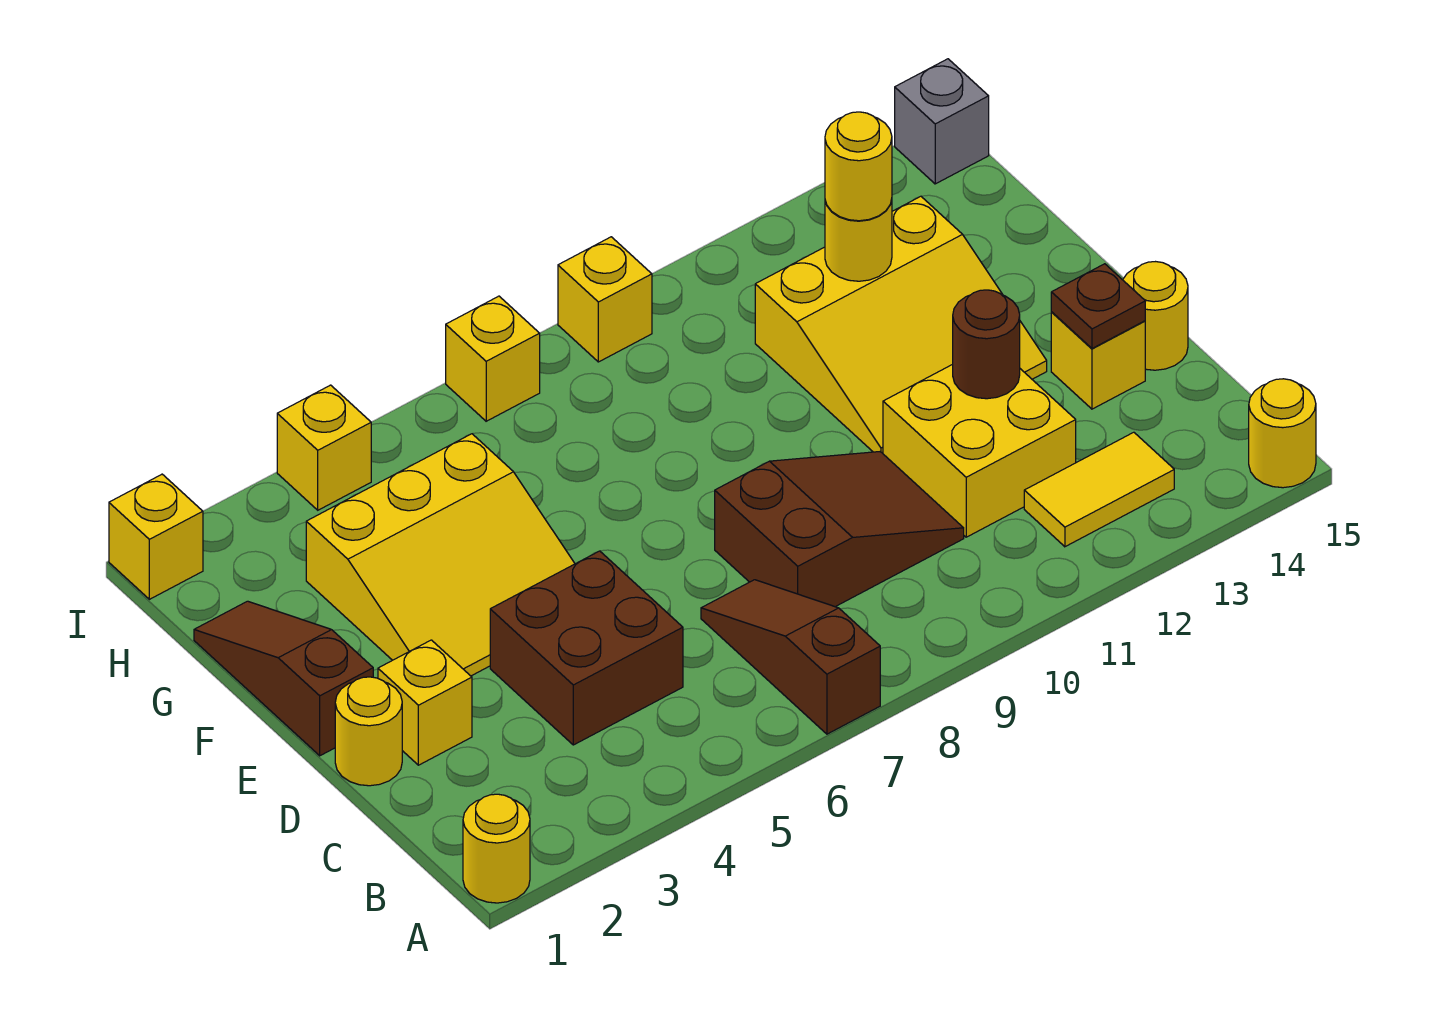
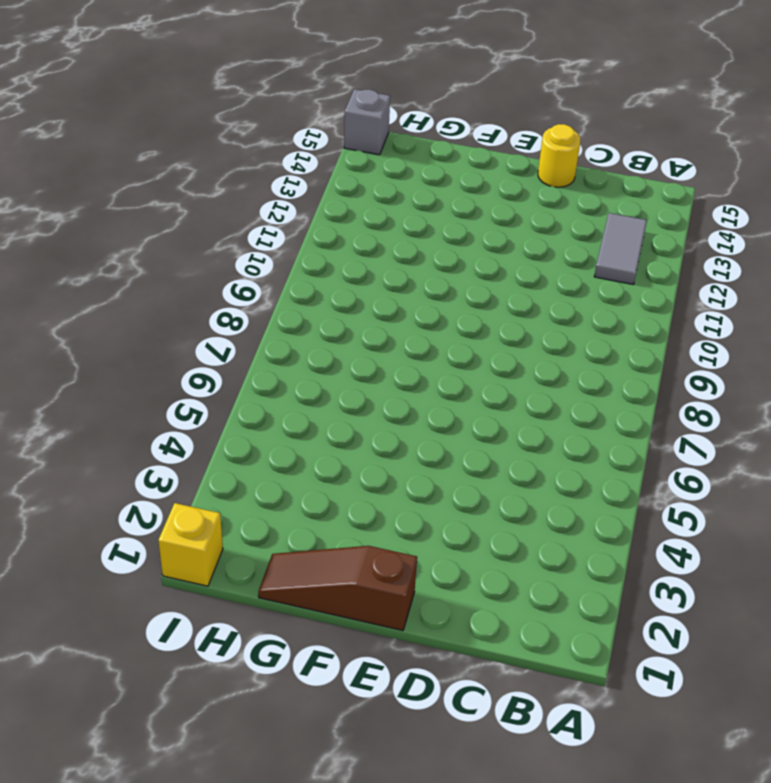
grey tile B12:B13 level 1 -> yellow tile B12:B13 level 1
none -> yellow round brick A1 level 1
none -> brown slope A7:C7 level 1 top A
none -> yellow round brick A15 level 1

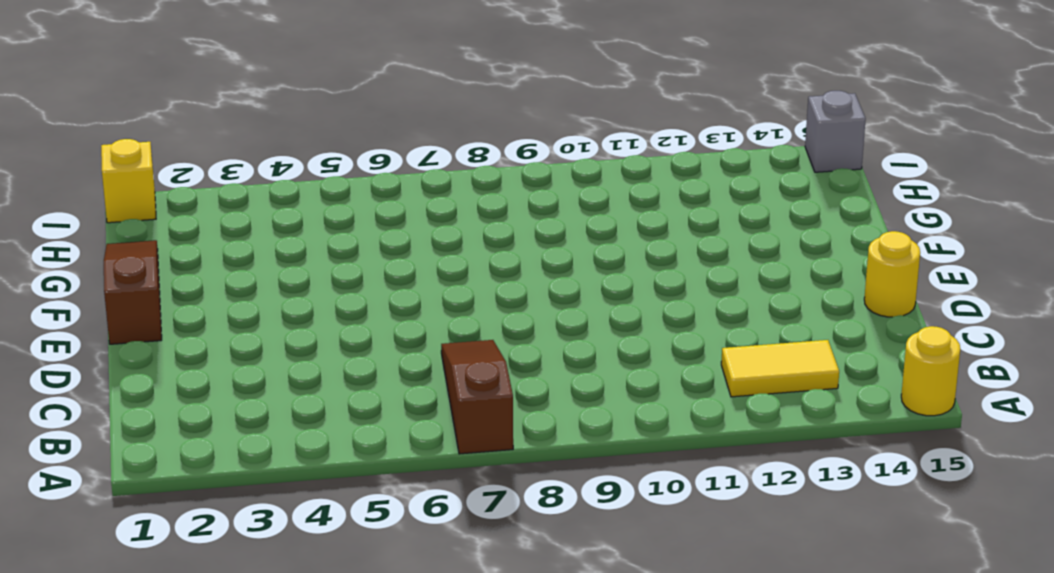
none -> yellow round brick A1 level 1
none -> brown brick C4:D5 level 1
none -> brown slope C8:D10 level 1 top 8

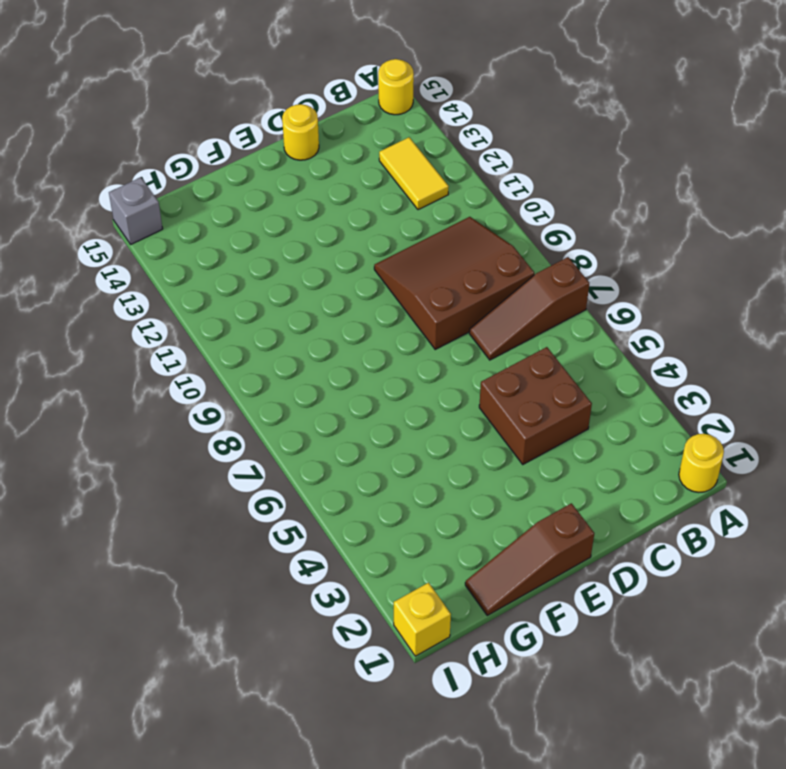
brown slope B8:D10 level 1 top 8 -> brown slope C8:D10 level 1 top 8
none -> yellow brick C11:D12 level 1
none -> yellow round brick D1 level 1
none -> yellow brick D2 level 1

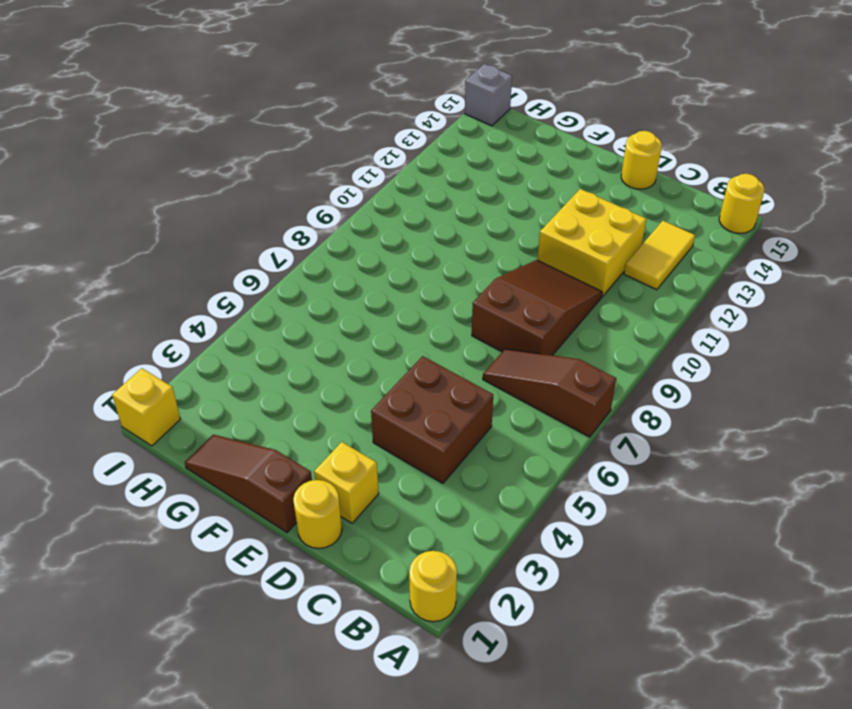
none -> yellow brick D14 level 1
none -> yellow slope E3:G5 level 1 top G
none -> yellow slope E11:G13 level 1 top G

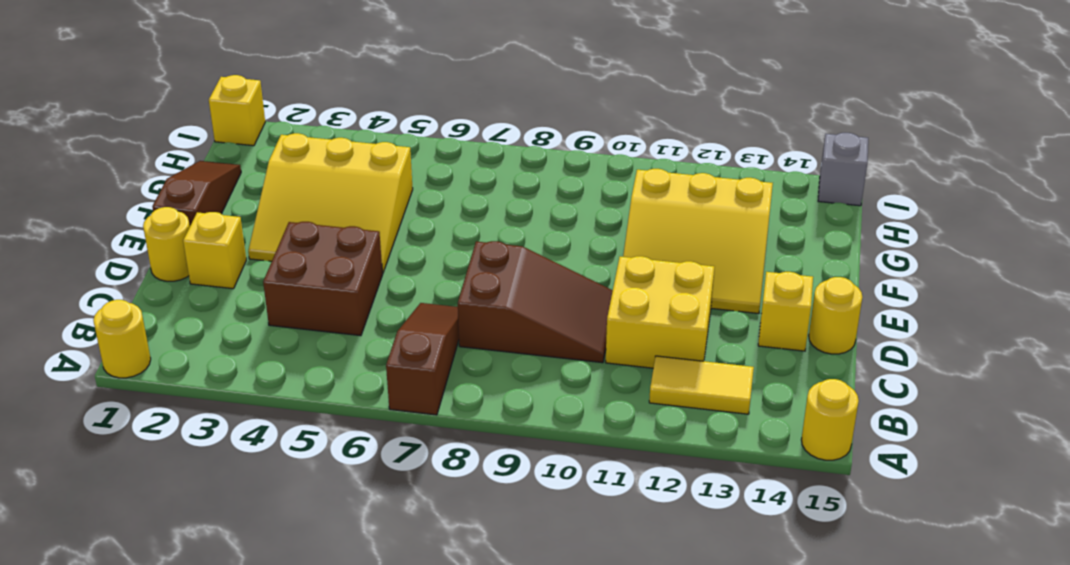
none -> yellow brick I4 level 1
none -> yellow brick I7 level 1
none -> yellow brick I9 level 1

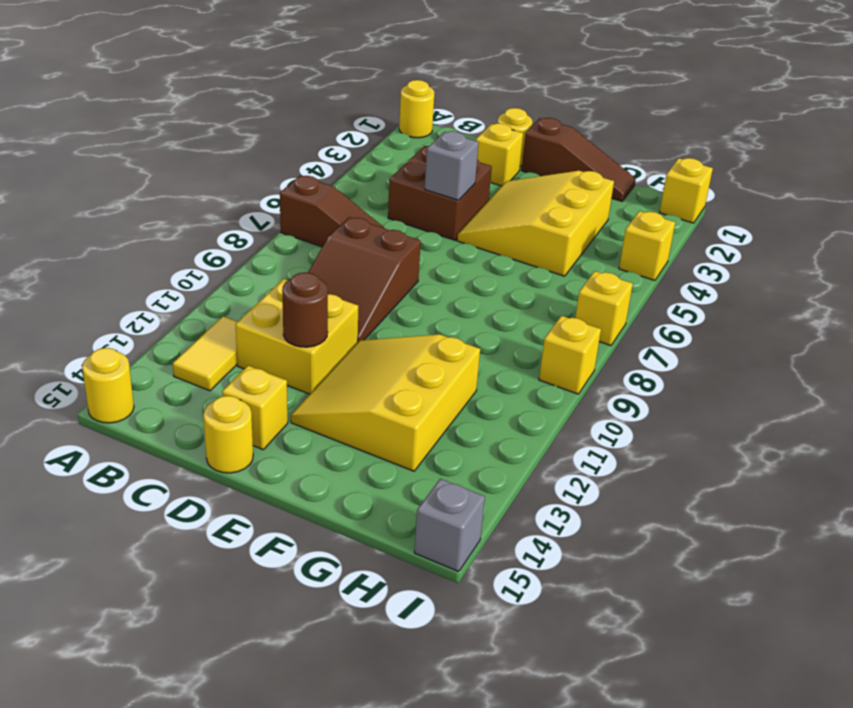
grey brick D5 level 2 -> none
none -> brown plate D14 level 2
none -> yellow round brick G12 level 2
none -> yellow round brick G12 level 3

